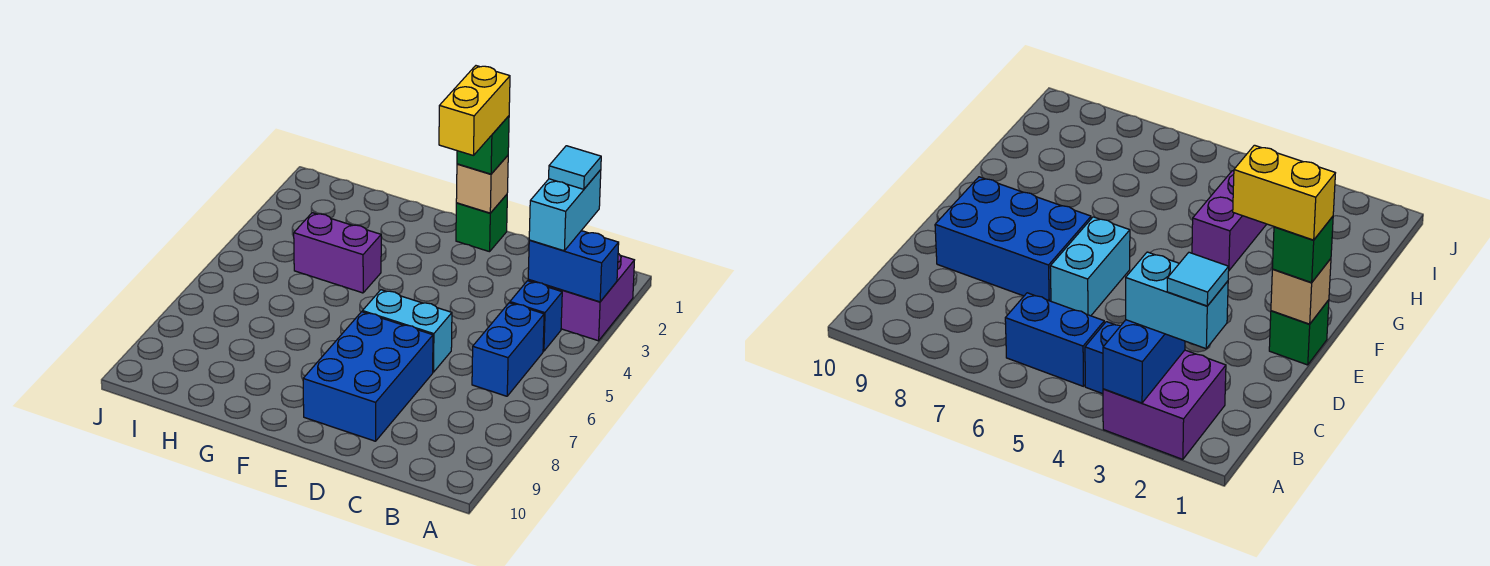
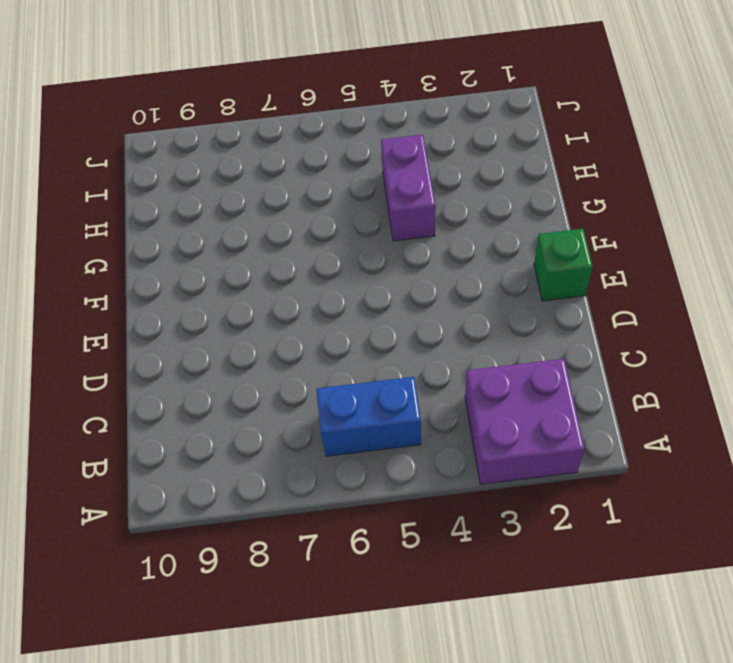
none -> blue brick B4 level 1
none -> cyan brick D6:E6 level 1
none -> blue brick D7:E9 level 1

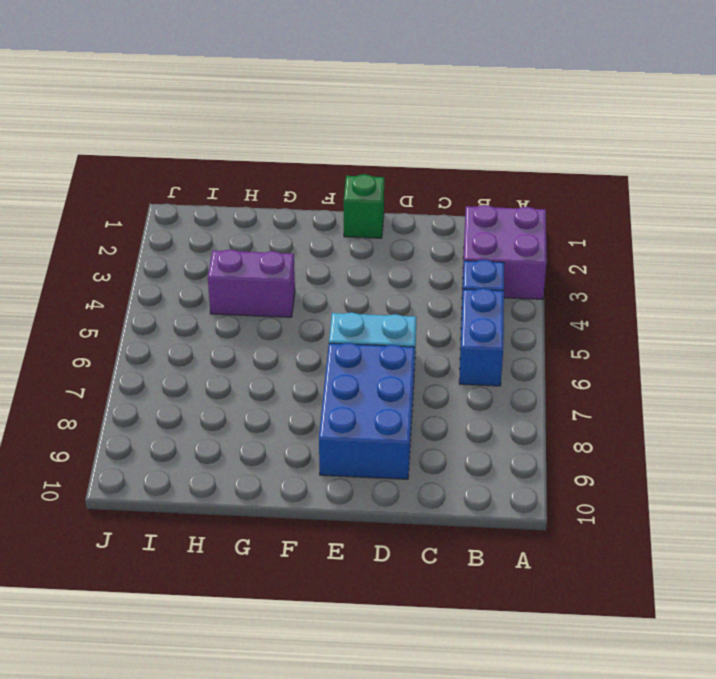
none -> blue brick A3:B3 level 2
none -> tan brick E1 level 2
none -> cyan brick B2:B3 level 3

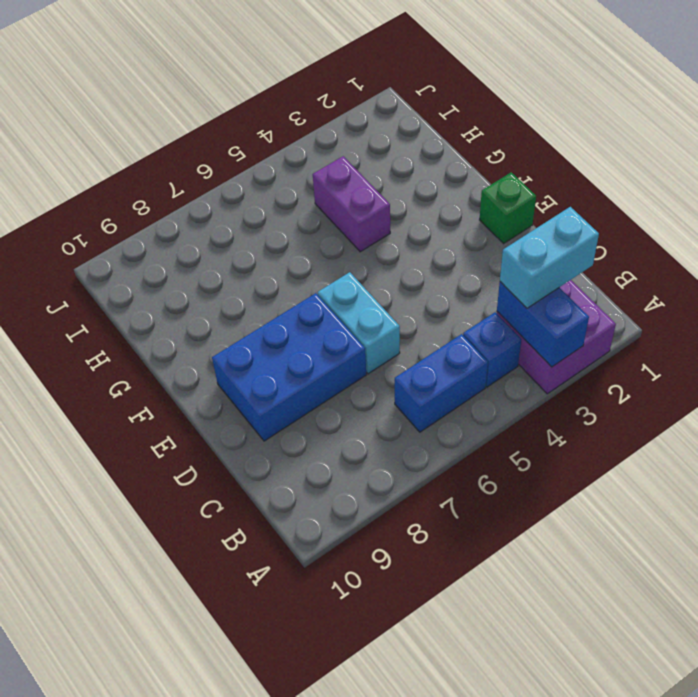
none -> tan brick E1 level 2
none -> green brick E1 level 3
none -> cyan tile B2 level 4

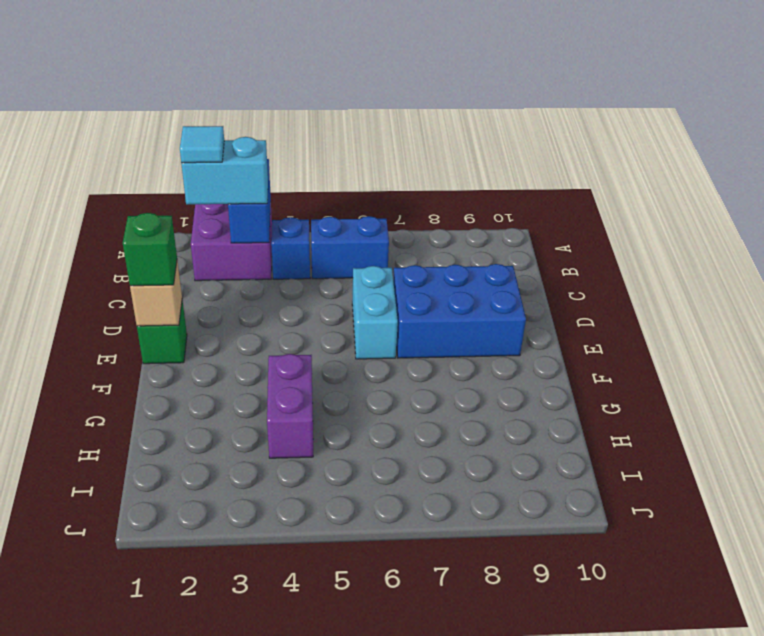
none -> yellow brick E1:E2 level 4

